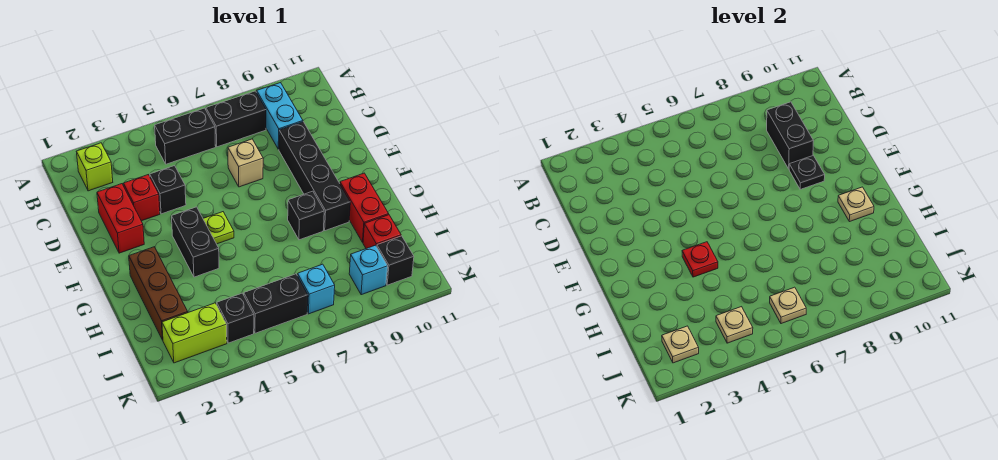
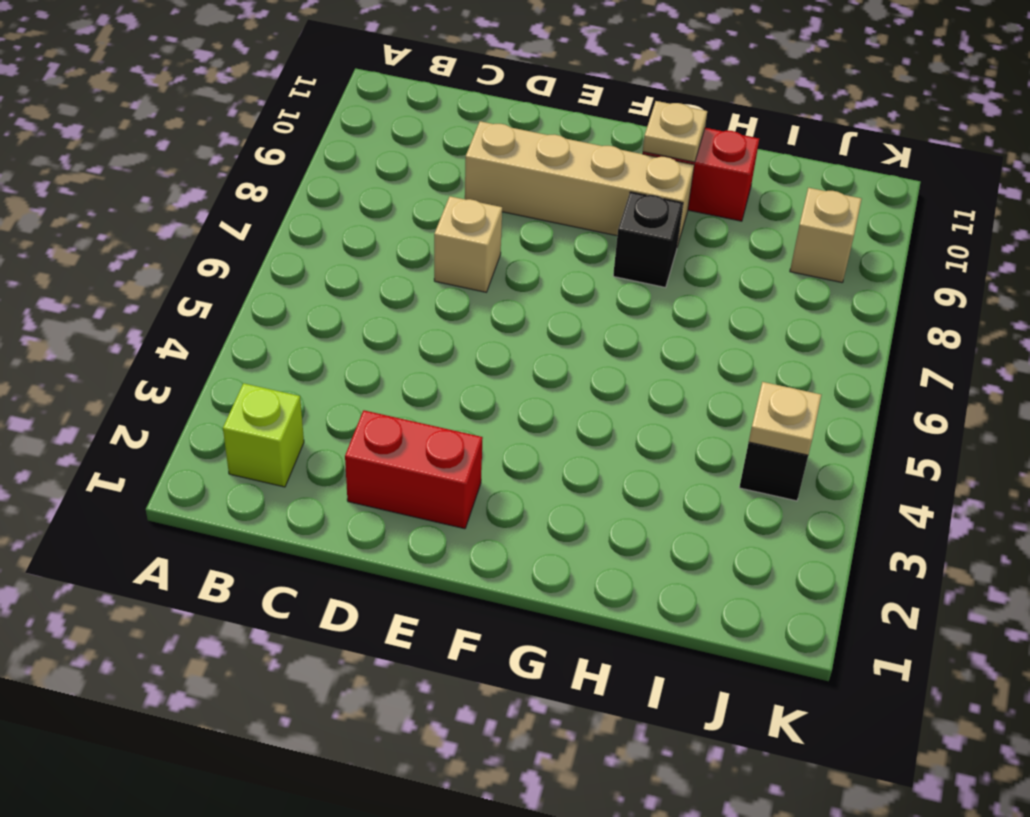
tan brick D9:G9 level 1 -> black brick D9:G9 level 1
tan brick J9 level 1 -> cyan brick J9 level 1
none -> black brick B5:B6 level 1
none -> black brick B7:B8 level 1
none -> cyan brick B9:C9 level 1

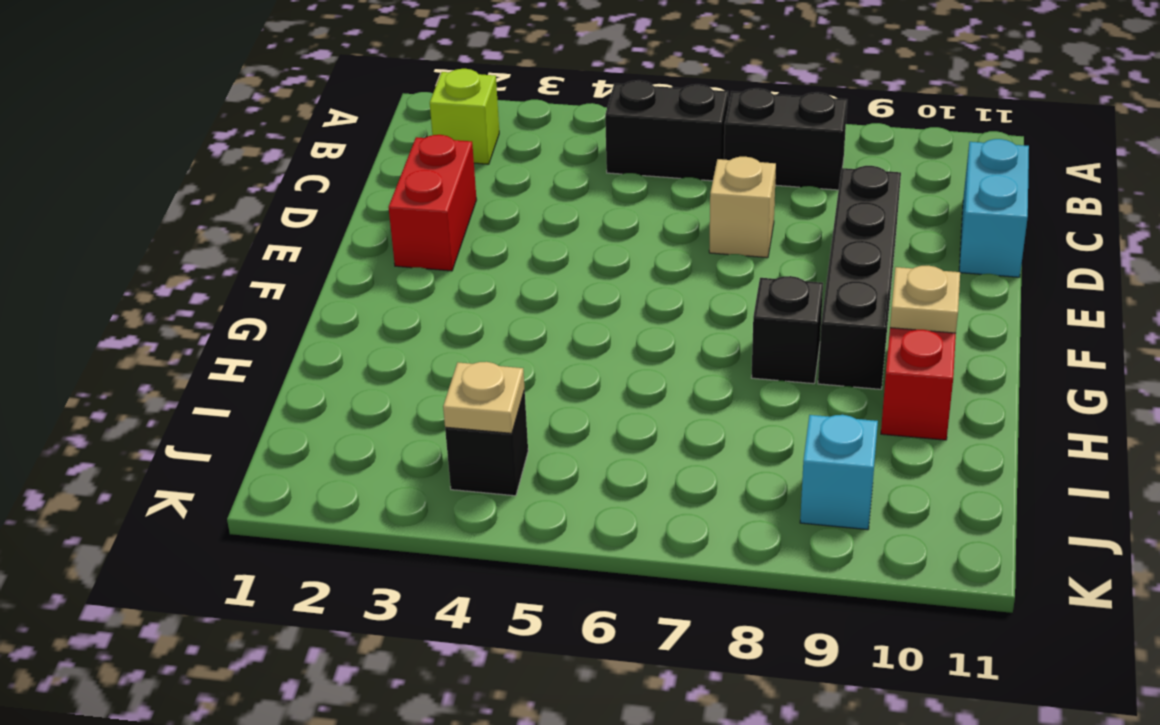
cyan brick C11:D11 level 1 -> cyan brick B9:C9 level 1
none -> red brick D3 level 1
none -> black brick D4 level 1
none -> black brick F4:G4 level 1

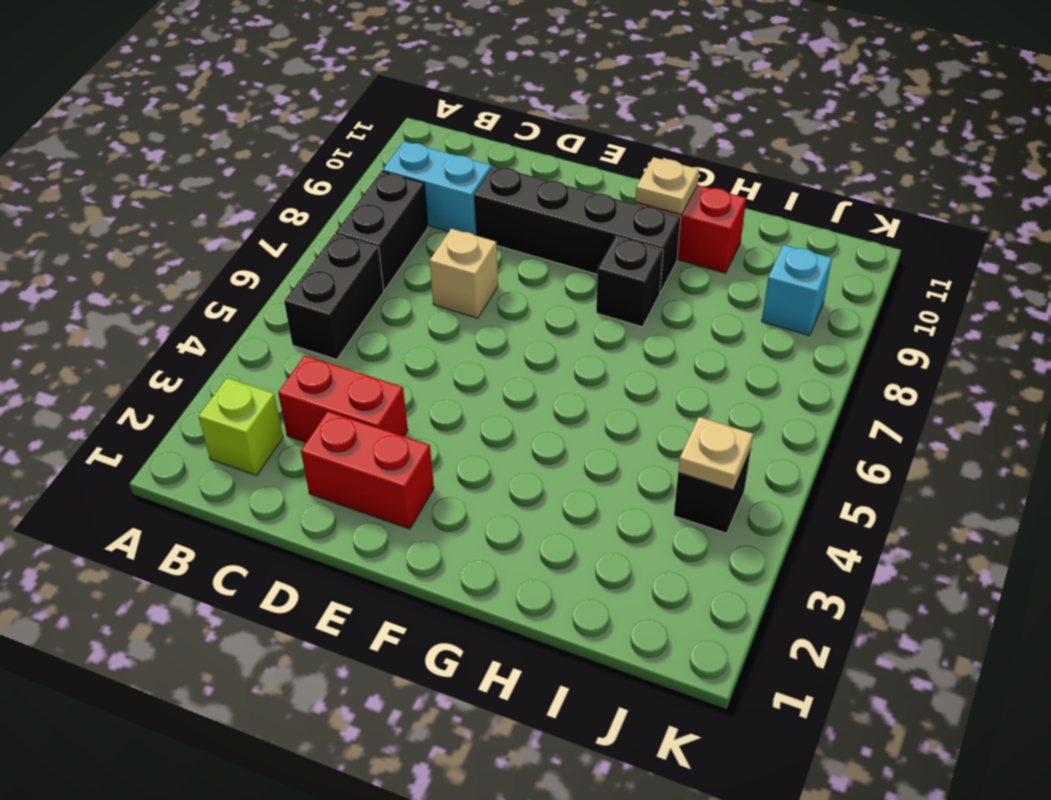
red brick C3:D3 level 1 -> red brick D3 level 1
none -> black brick D4 level 1
none -> black brick F4:G4 level 1
none -> lime plate F5 level 1

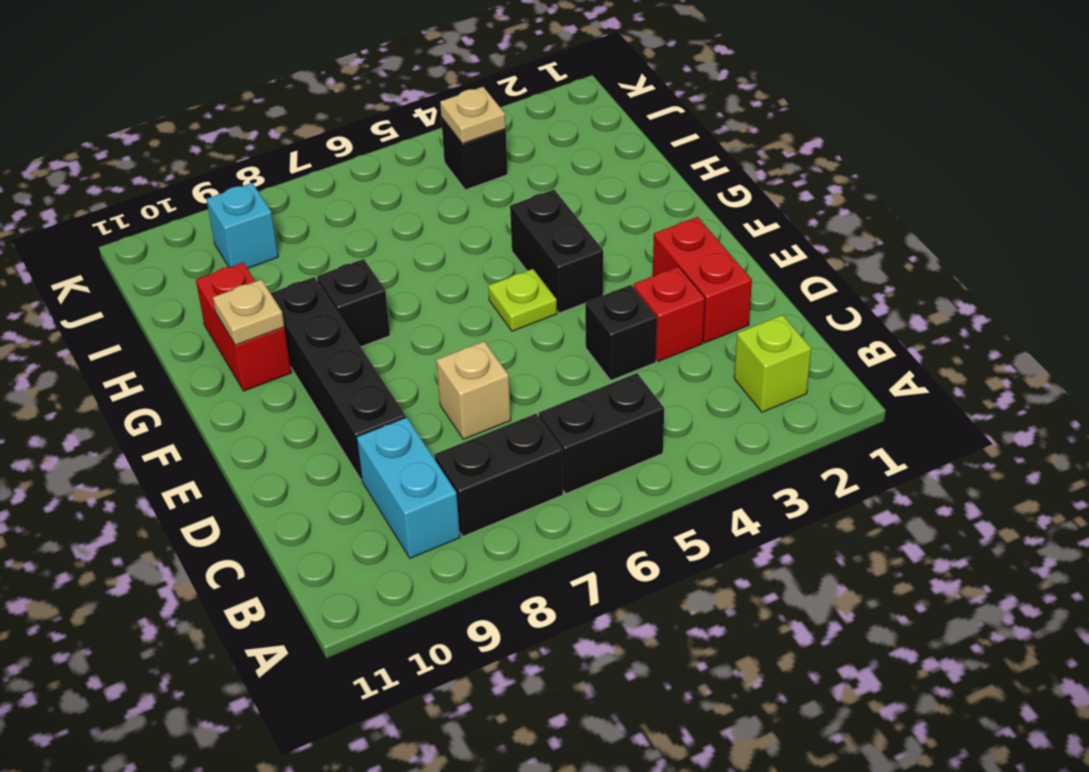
none -> brown brick G2:I2 level 1
none -> red brick I10 level 1
none -> lime brick J2:J3 level 1

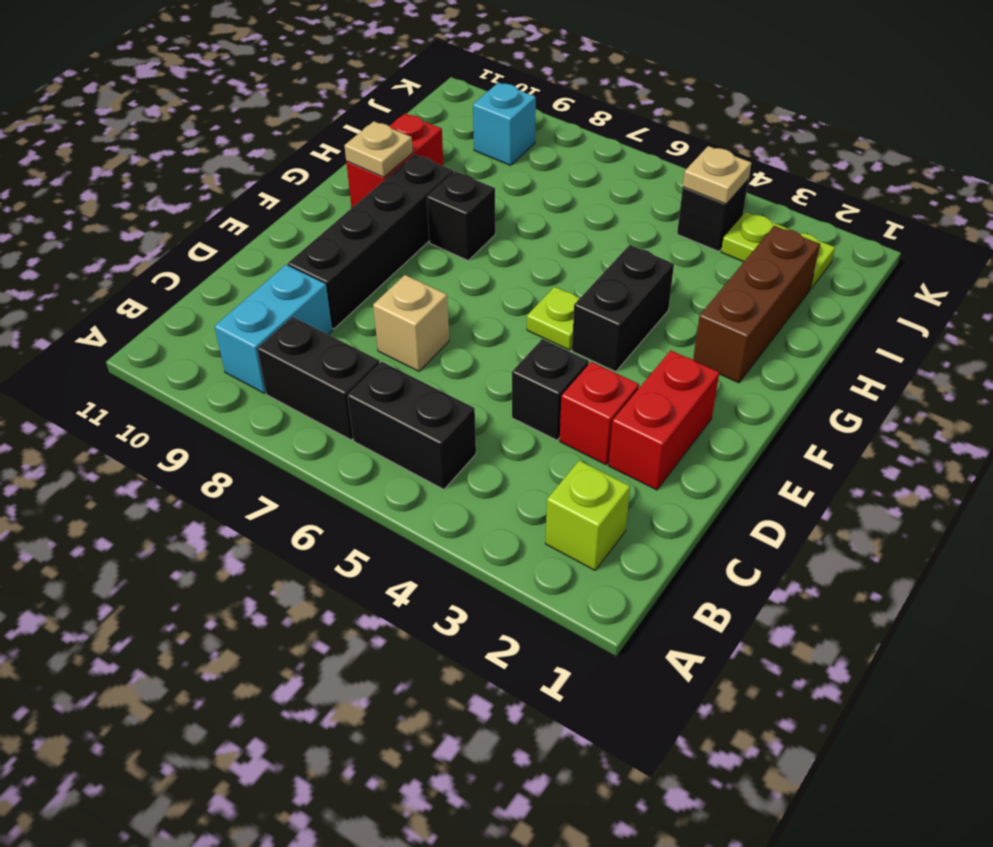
lime plate J2:J3 level 1 -> lime brick J2:J3 level 1
none -> red brick I10 level 1
none -> black brick J5:J6 level 1
none -> cyan brick J7 level 1

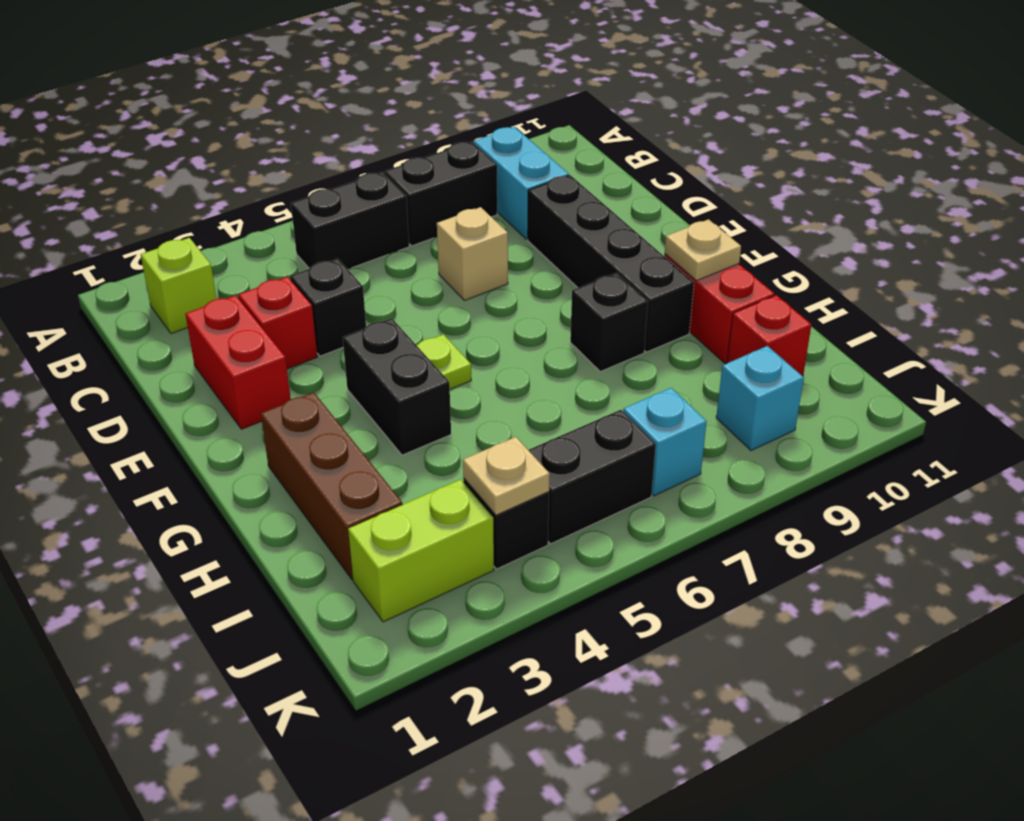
none -> black brick J10 level 1
none -> black brick C9:D9 level 2
none -> black plate E9 level 2

